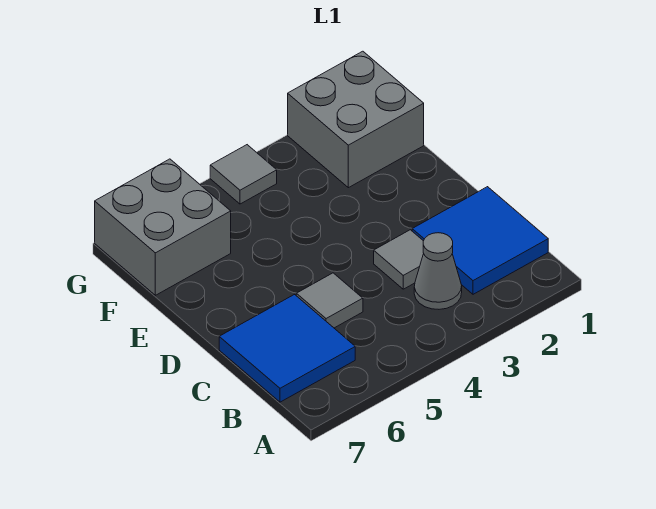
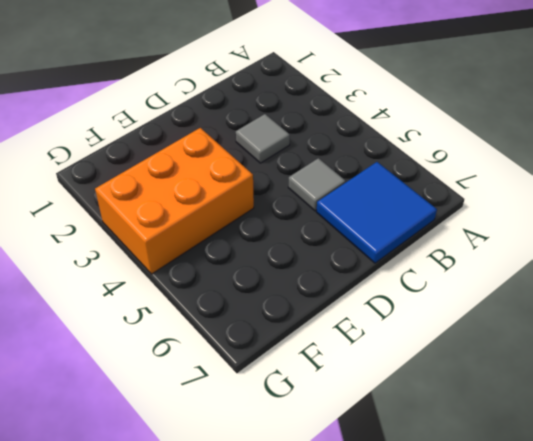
orange brick E3:G4 level 1 -> grey tile G4 level 1
none -> blue tile B1:C2 level 1
none -> grey cone B3 level 1

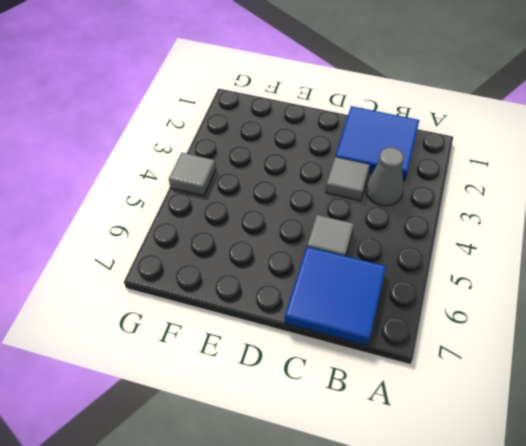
none -> grey brick F1:G2 level 1
none -> grey brick F6:G7 level 1

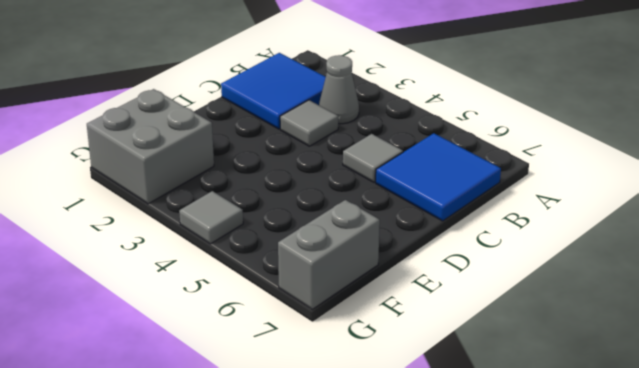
grey brick F7:G7 level 1 -> grey brick F6:G7 level 1

